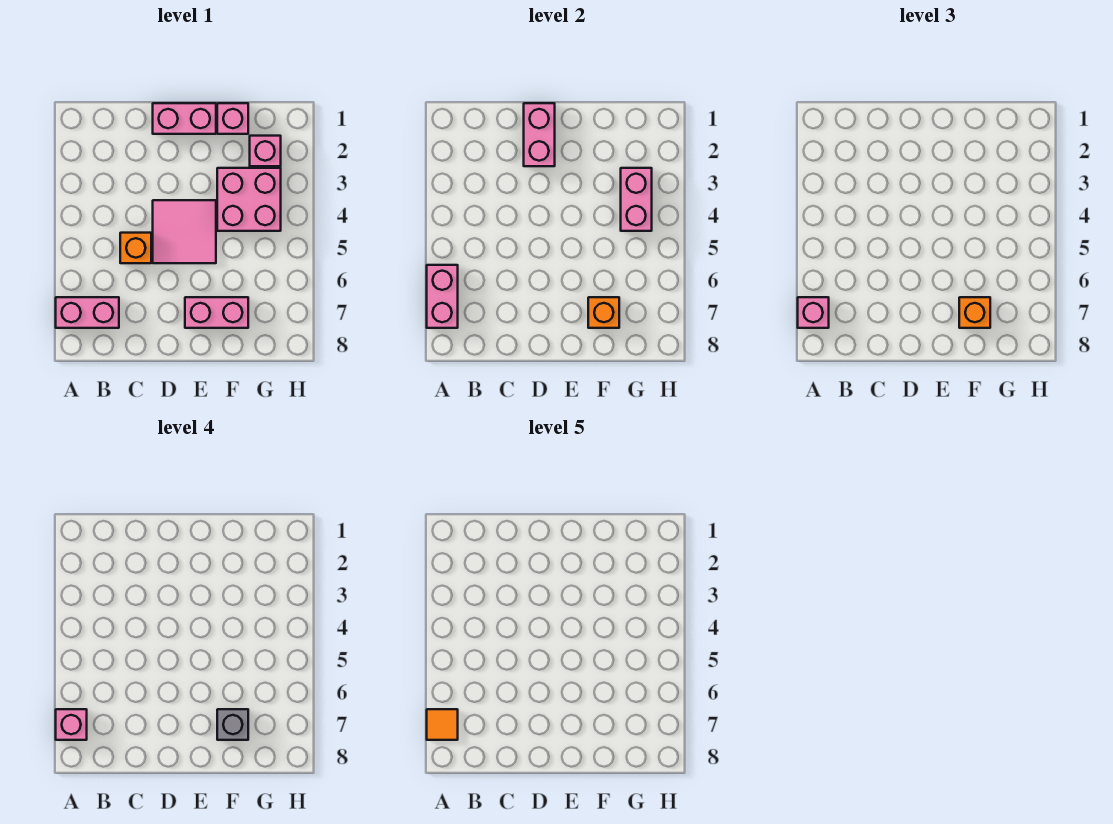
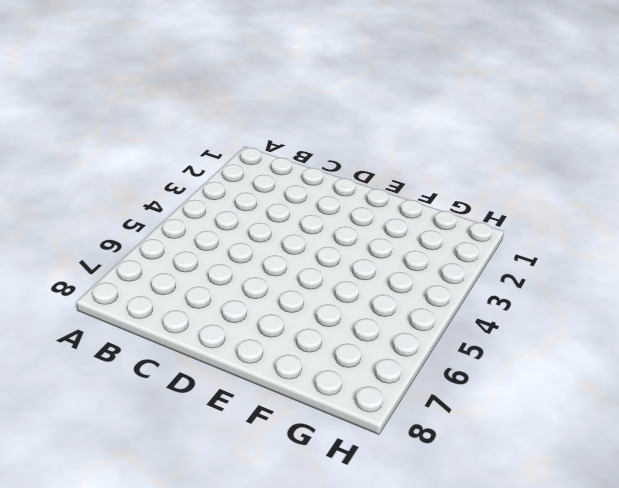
none -> pink brick A7:B7 level 1
none -> orange brick C5 level 1
none -> pink brick D1:E1 level 1

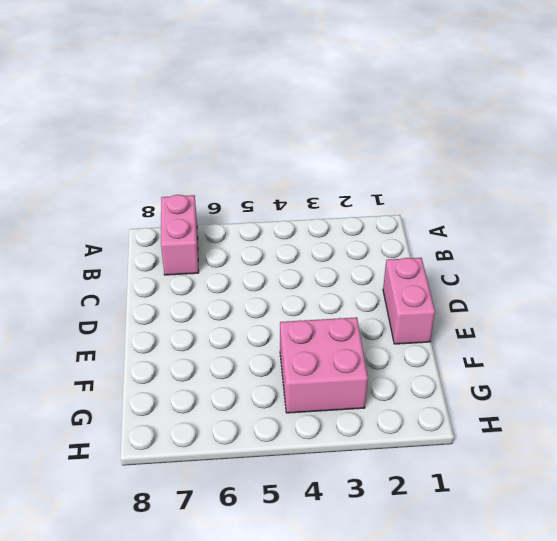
none -> orange brick C5 level 1
none -> pink tile D4:E5 level 1
none -> pink brick E7:F7 level 1

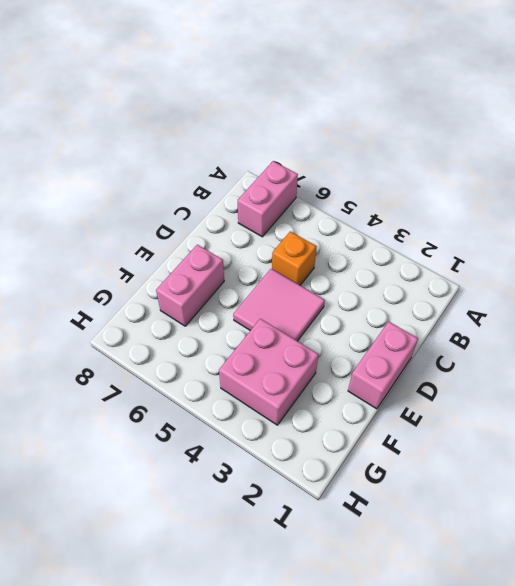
none -> pink brick F1 level 1
none -> pink brick G2 level 1
none -> pink brick A6:A7 level 2

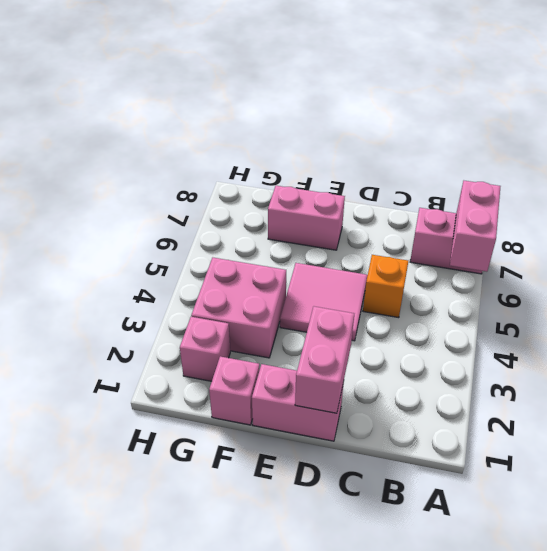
none -> orange brick F7 level 2
none -> pink brick G3:G4 level 2
none -> pink brick A7 level 3

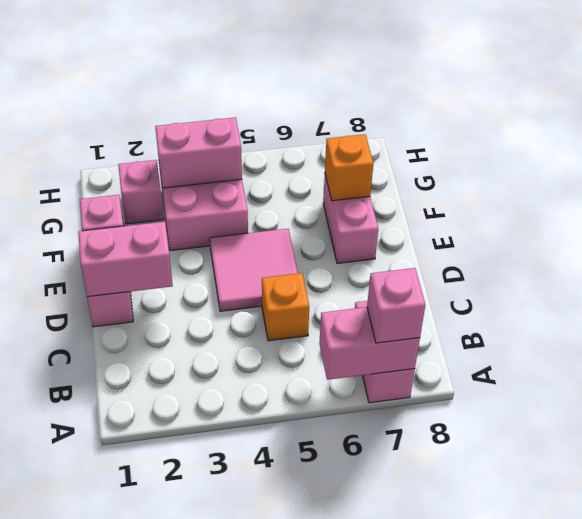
none -> orange brick F7 level 3
none -> pink brick A7 level 4
none -> grey brick F7 level 4

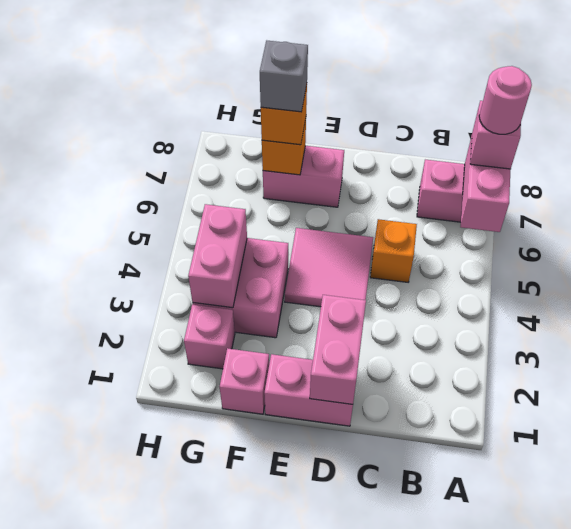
pink round brick A7 level 4 -> pink brick A7 level 4
none -> orange tile A7 level 5

